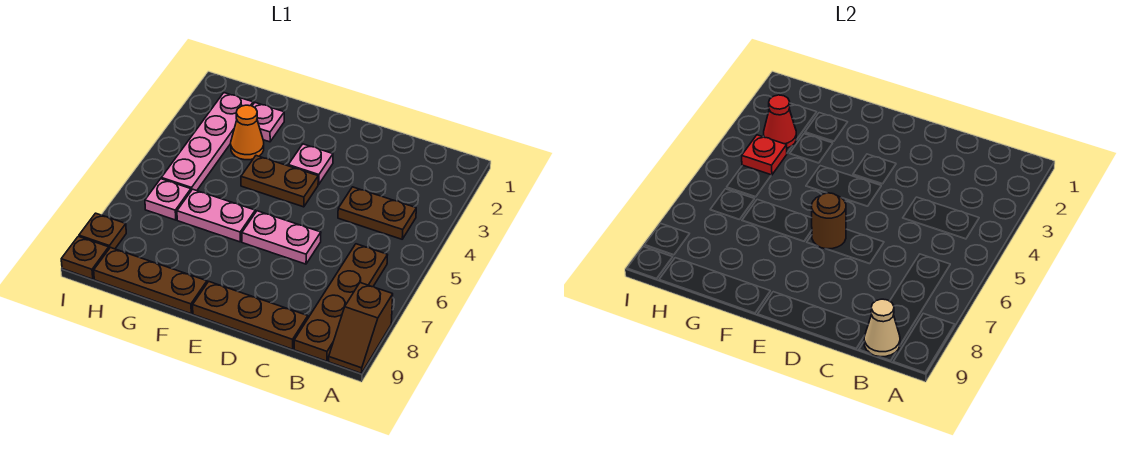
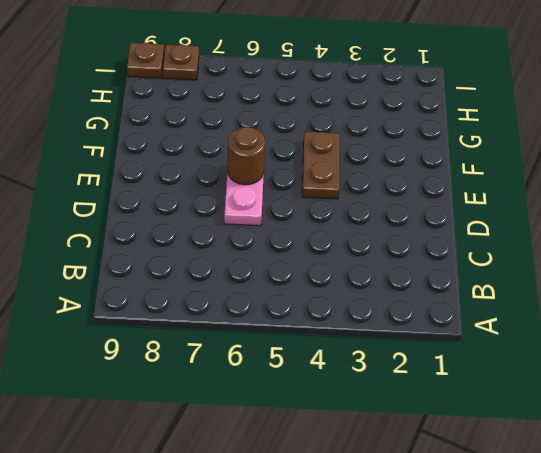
none -> brown slope A8:A9 level 1 top 8
none -> brown plate B4:C4 level 1
none -> brown plate B6:B9 level 1

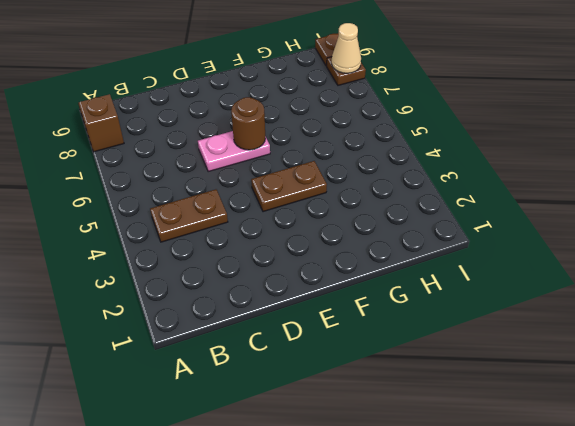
tan cone I8 level 2 -> tan cone B9 level 2
none -> brown plate B6:B9 level 1
none -> brown plate C9:E9 level 1
none -> pink plate E3 level 1

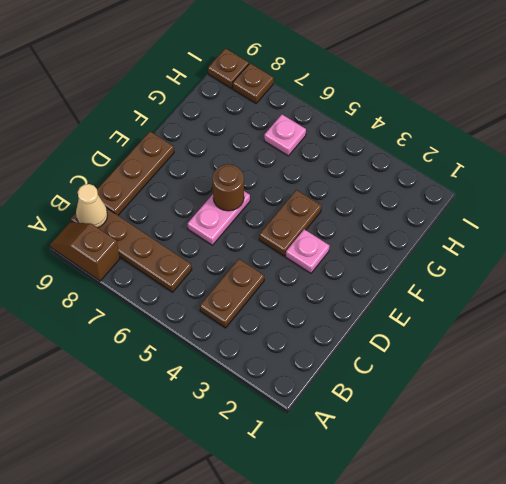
none -> pink plate F6:G6 level 1
none -> brown plate F9:H9 level 1
none -> pink plate G2 level 1

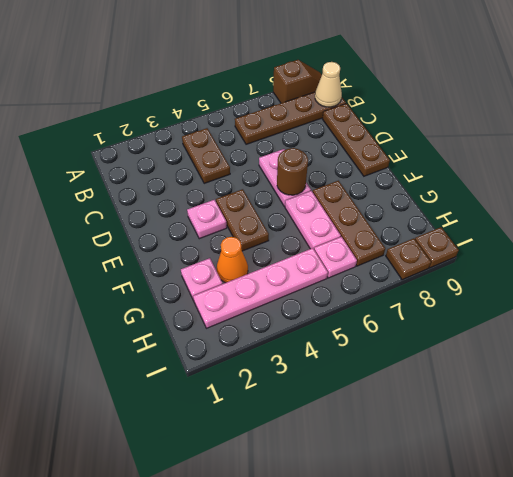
brown plate F7:H7 level 1 -> brown plate F9:H9 level 1
none -> red cone H3 level 2
none -> red plate H4 level 2

